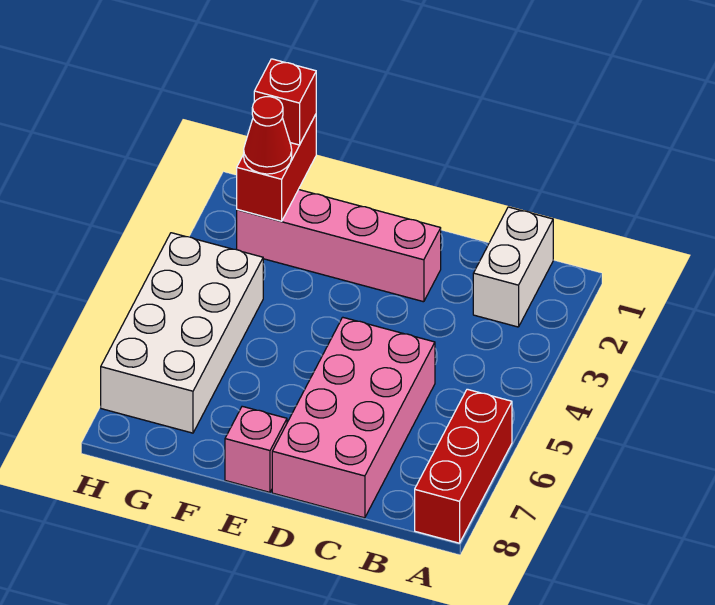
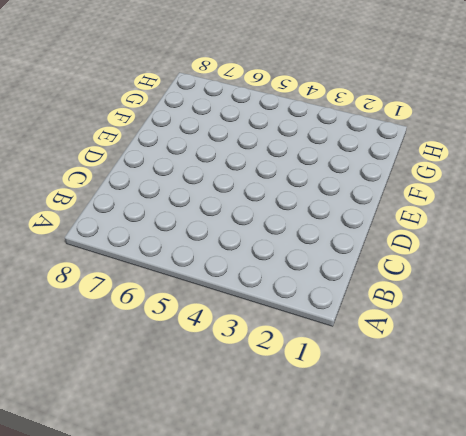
none -> red brick A6:A8 level 1
none -> white brick B1:B2 level 1

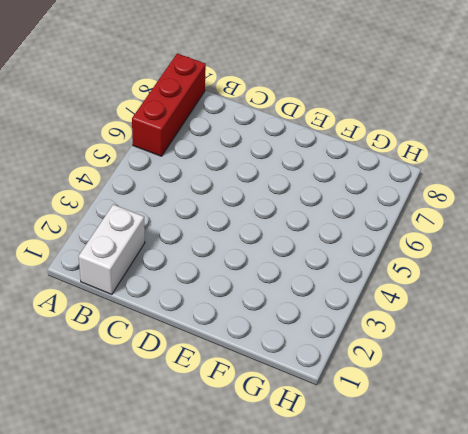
none -> pink brick C5:D8 level 1
none -> pink brick D2:G2 level 1

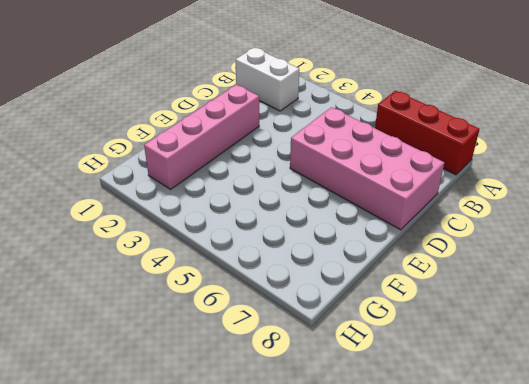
none -> pink brick E8 level 1
none -> white brick G4:H7 level 1

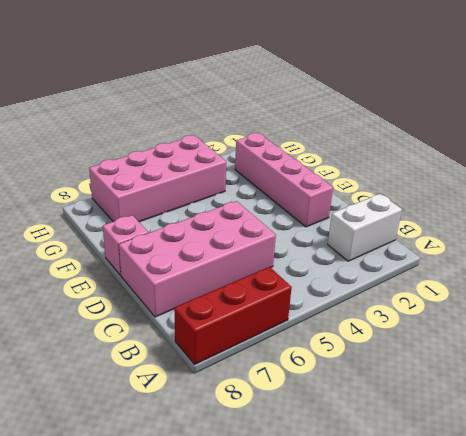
pink brick G4:H7 level 1 -> white brick G4:H7 level 1
none -> red brick G1:G2 level 2
none -> red brick G1 level 3

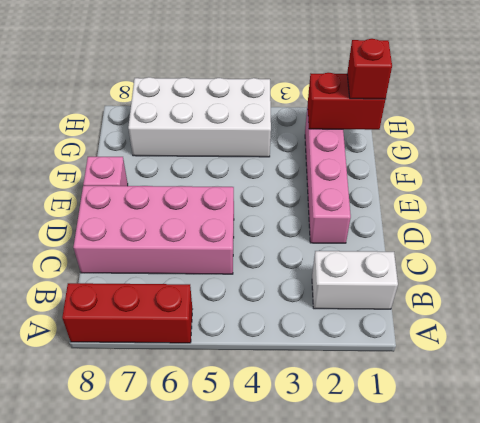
none -> red cone G2 level 3

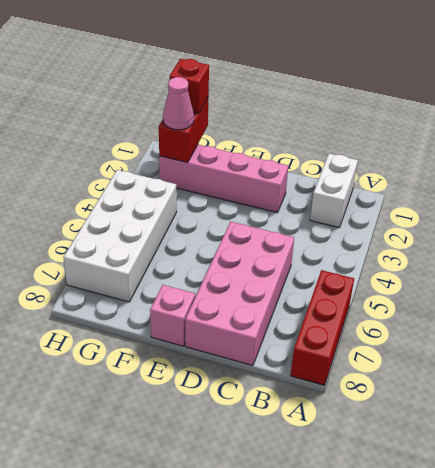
pink cone G2 level 3 -> red cone G2 level 3

